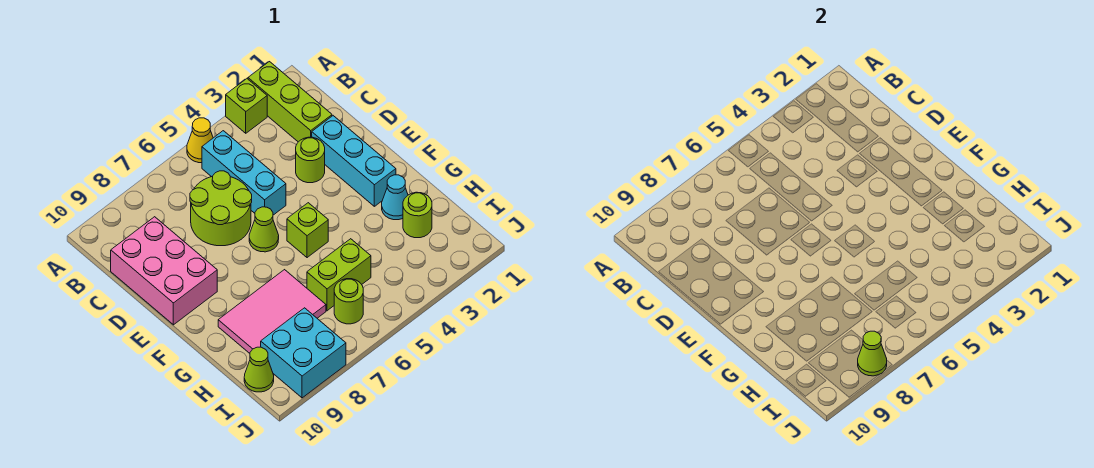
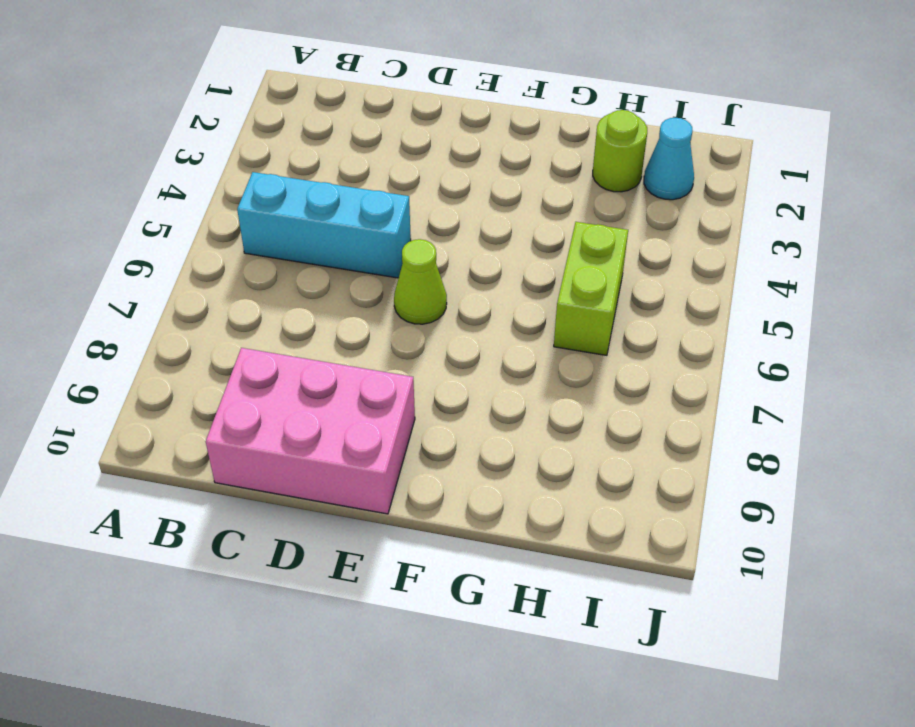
cyan cone I2 level 1 -> cyan cone G2 level 1
none -> lime brick A2:C2 level 1
none -> lime brick A3 level 1
none -> yellow cone A5 level 1

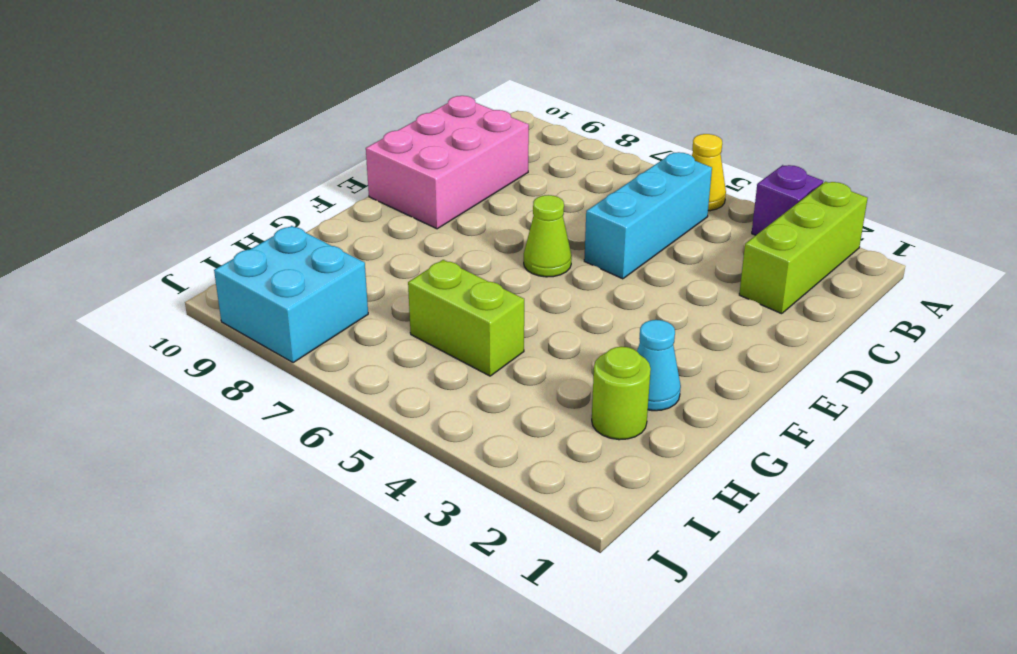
purple brick A3 level 1 -> lime brick A3 level 1
none -> lime round brick C6:D7 level 1
none -> cyan brick D2:F2 level 1
none -> lime round brick D3 level 1

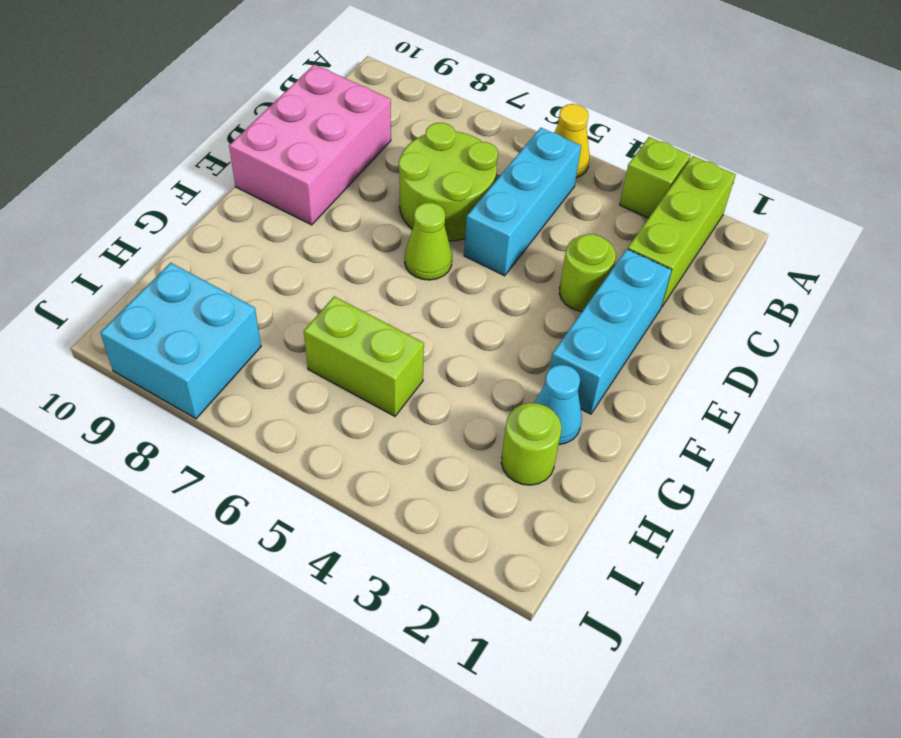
none -> lime brick F5 level 1
none -> pink tile G7:H9 level 1
none -> lime round brick I6 level 1

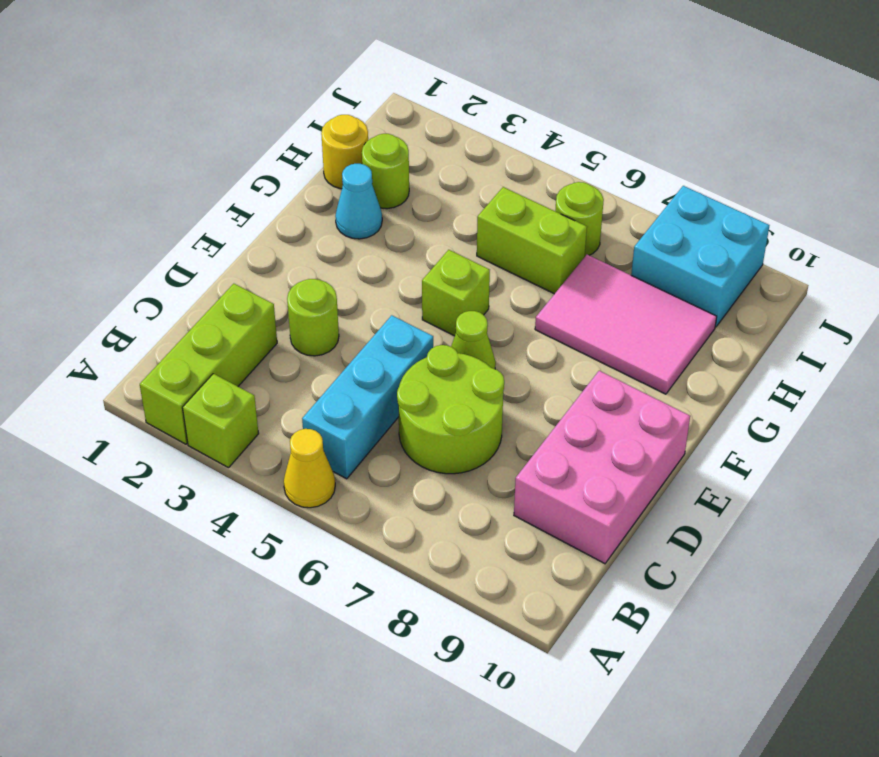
yellow round brick H1 level 1 -> none
none -> cyan brick D2:F2 level 1
none -> lime cone I10 level 1
none -> lime cone J8 level 2

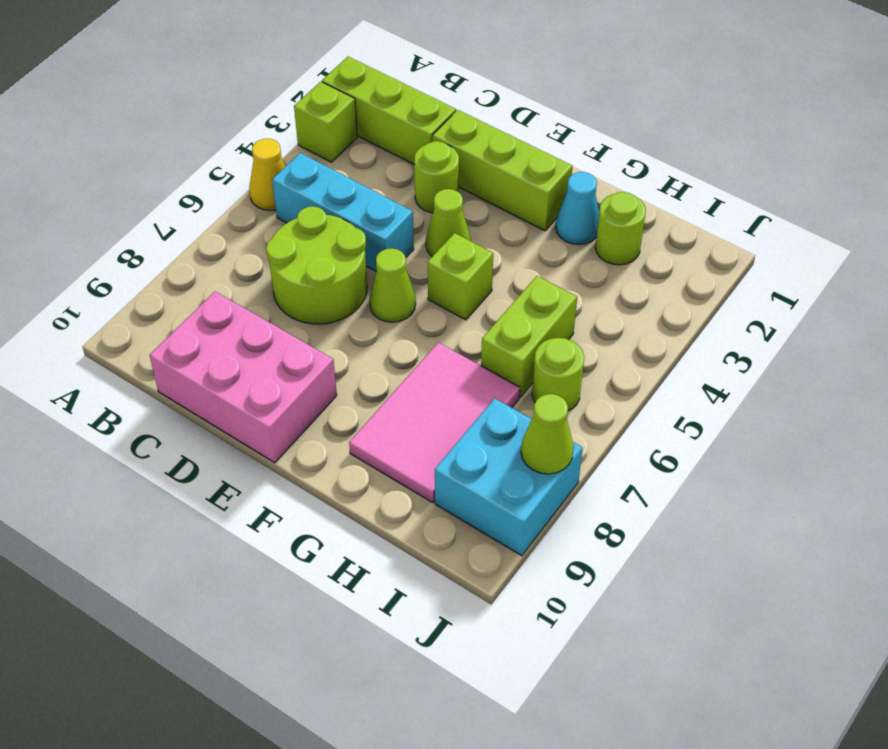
lime brick D2:F2 level 1 -> cyan brick D2:F2 level 1
lime cone E4 level 1 -> lime cone I10 level 1

